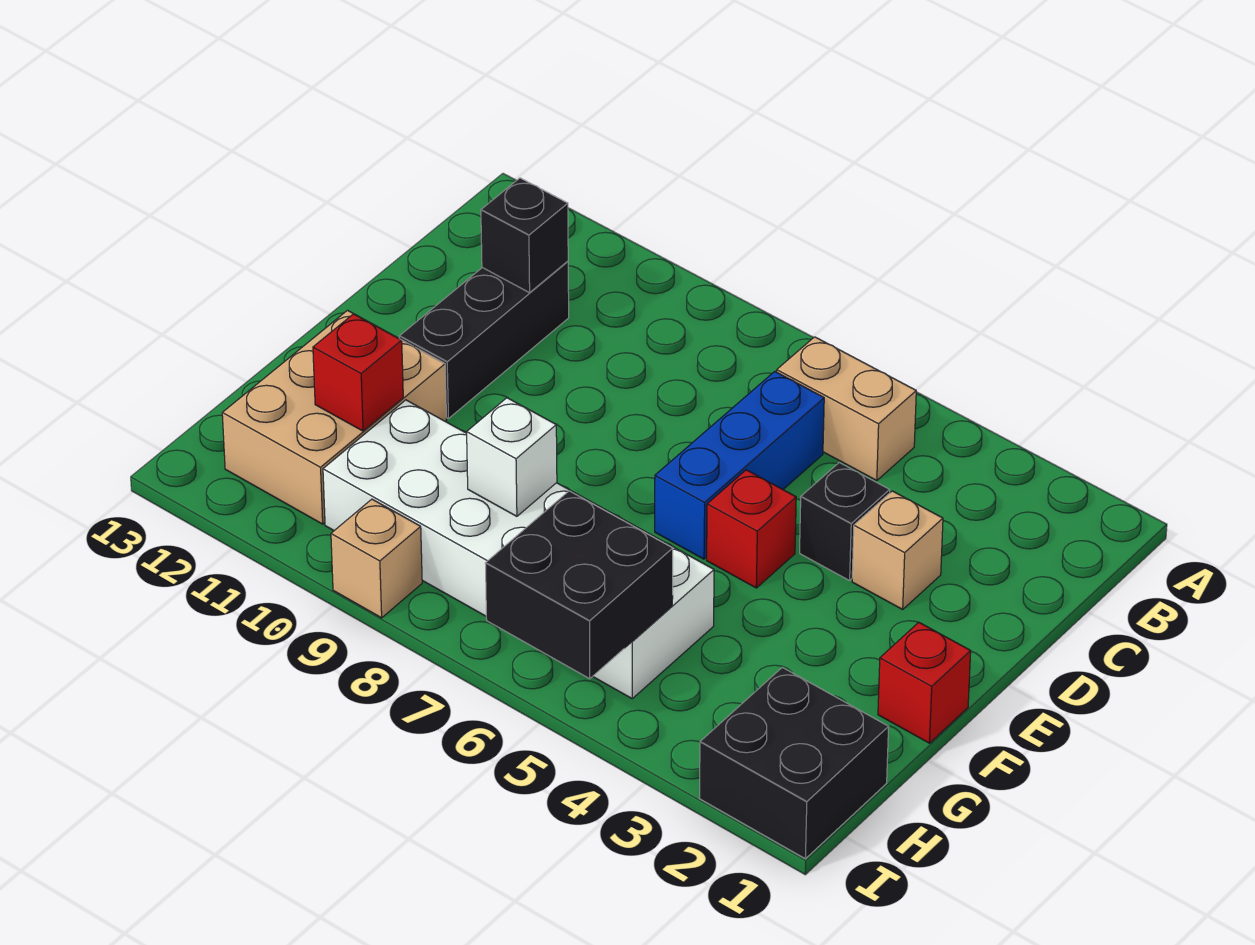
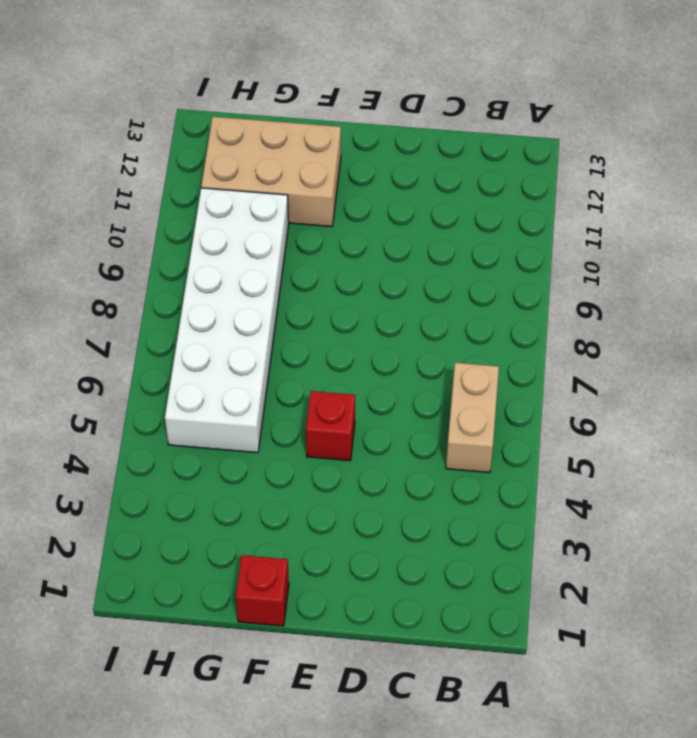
none -> blue brick C6:E6 level 1
none -> black brick C11:E11 level 1
none -> tan brick D3 level 1

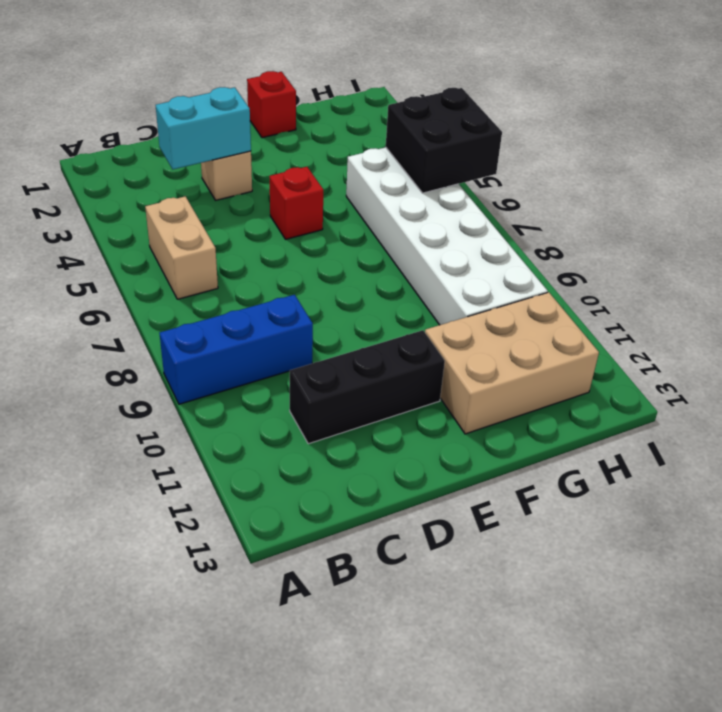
blue brick A9:C9 level 1 -> blue brick C6:E6 level 1
cyan brick C3:D3 level 2 -> none
none -> black brick D4 level 1
none -> black brick H1:I2 level 1
none -> tan brick I9 level 1

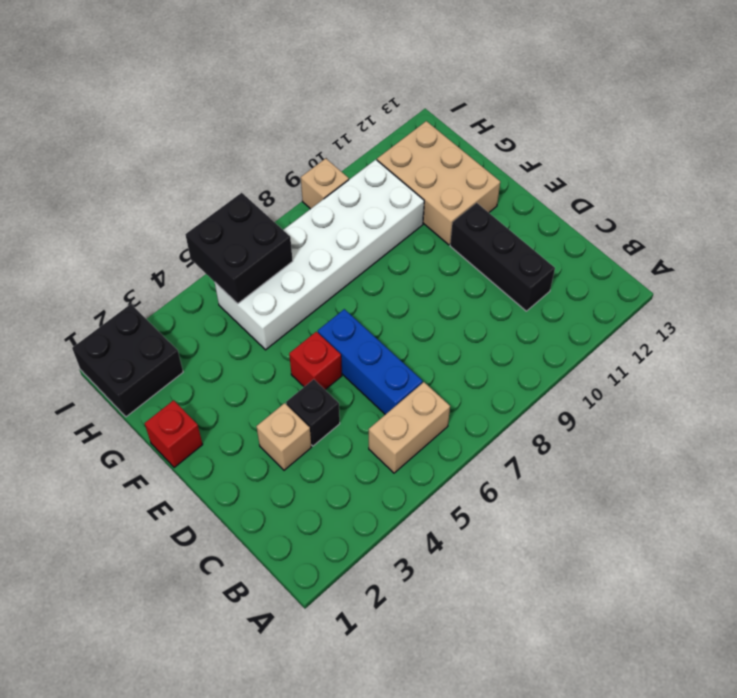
none -> black brick C11 level 2
none -> white brick G8 level 2
none -> red brick G11 level 2

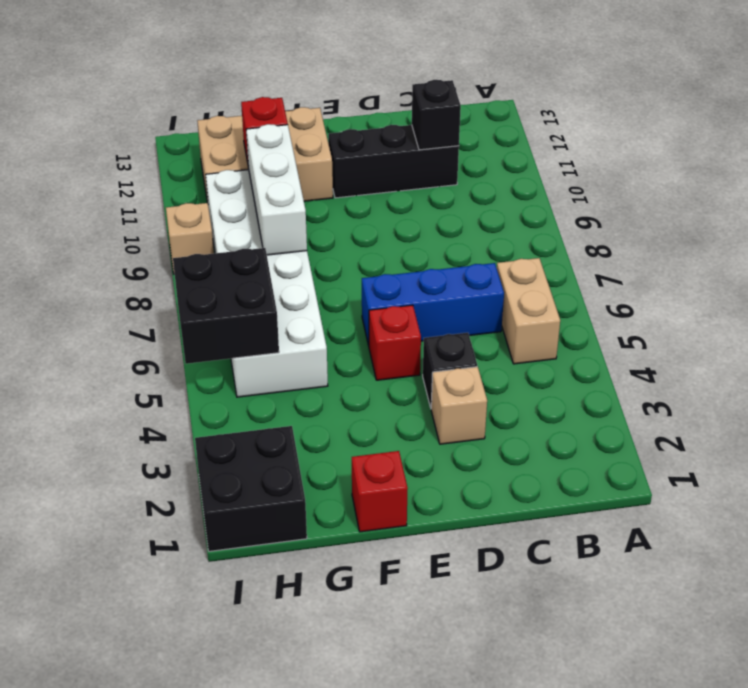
white brick G8:G10 level 2 -> white brick G8 level 2

